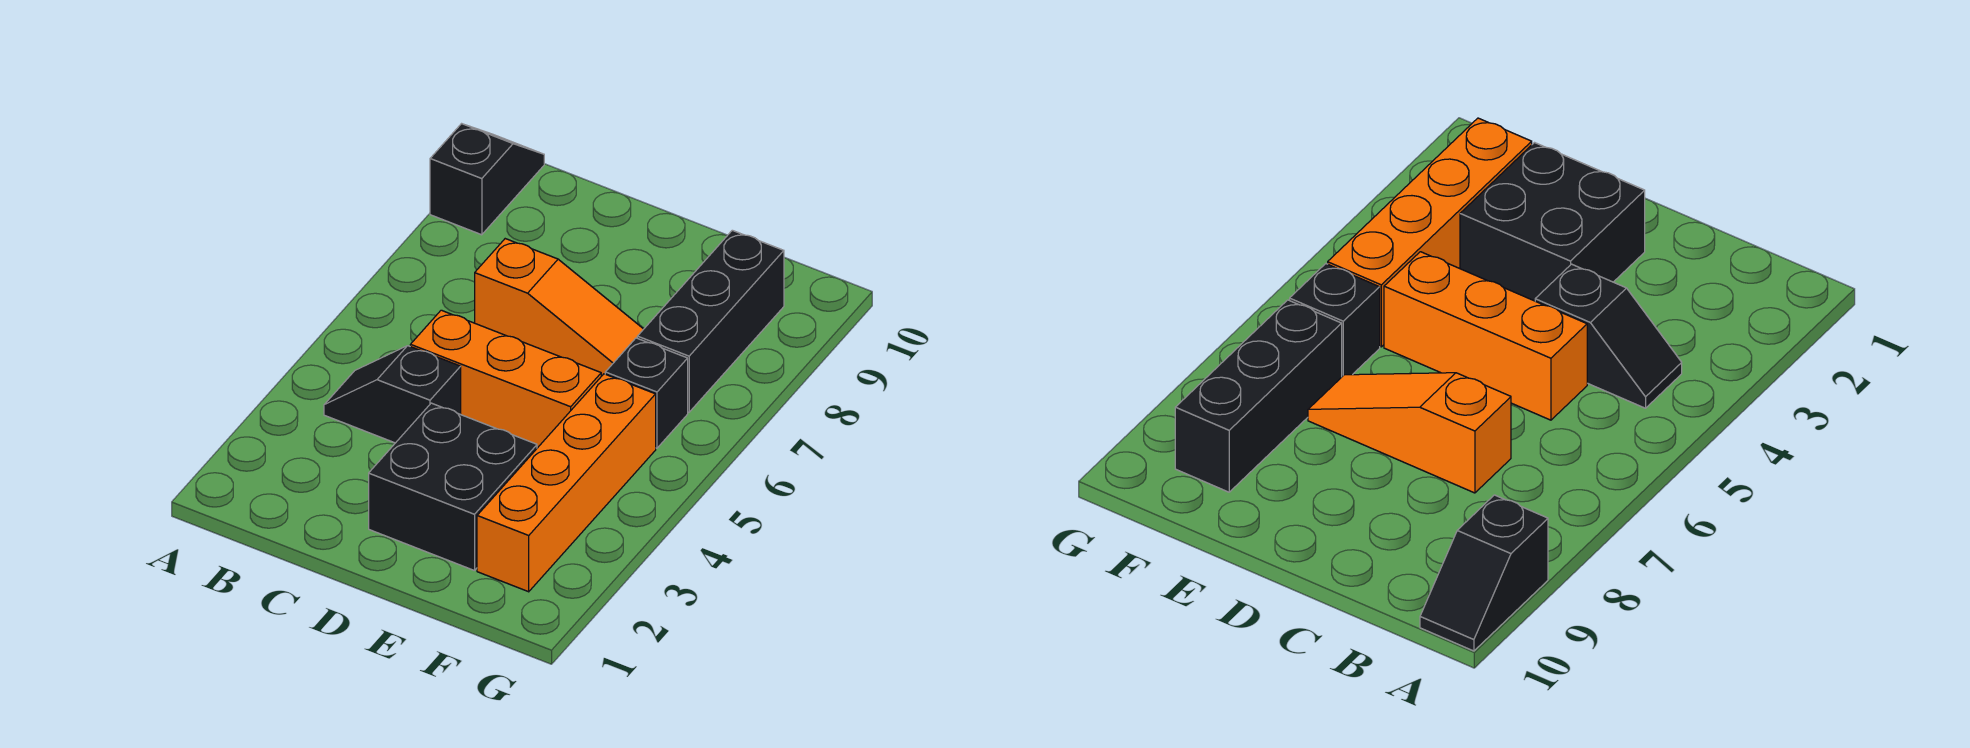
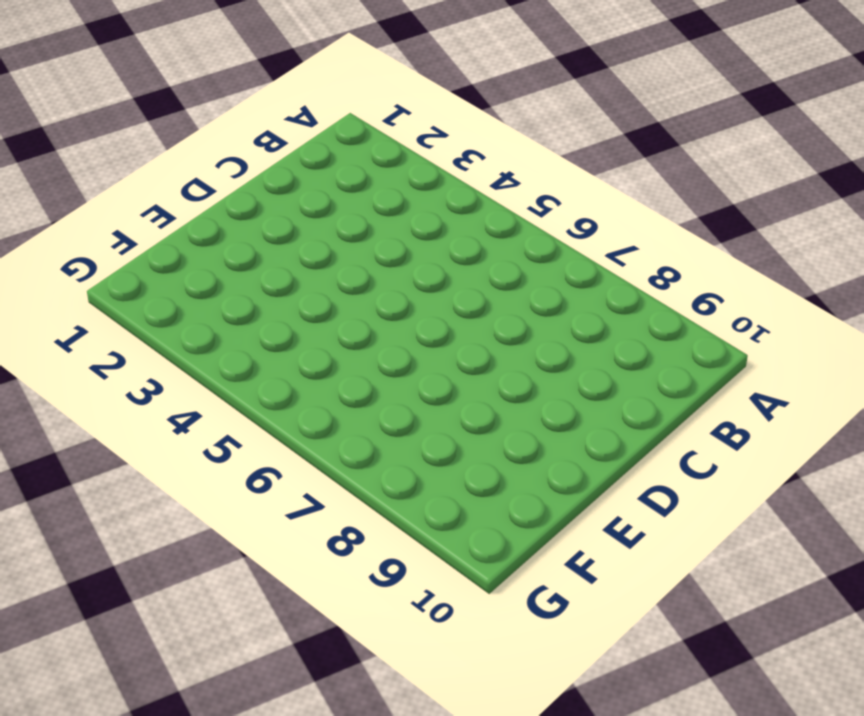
none -> black slope A9:A10 level 1 top 9
none -> black slope B4:C4 level 1 top C

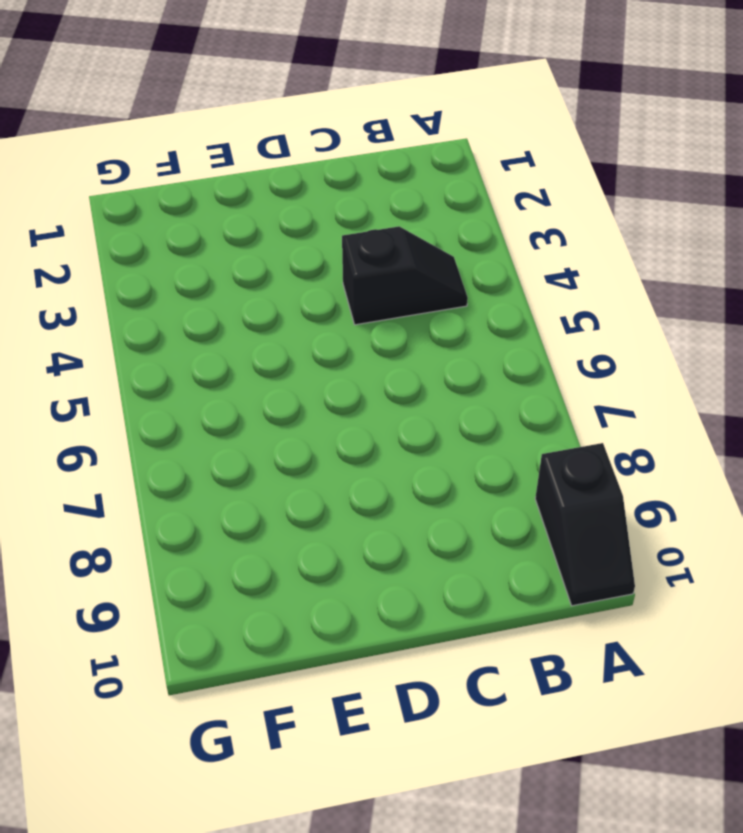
none -> orange brick C5:E5 level 1
none -> orange slope C7:E7 level 1 top C

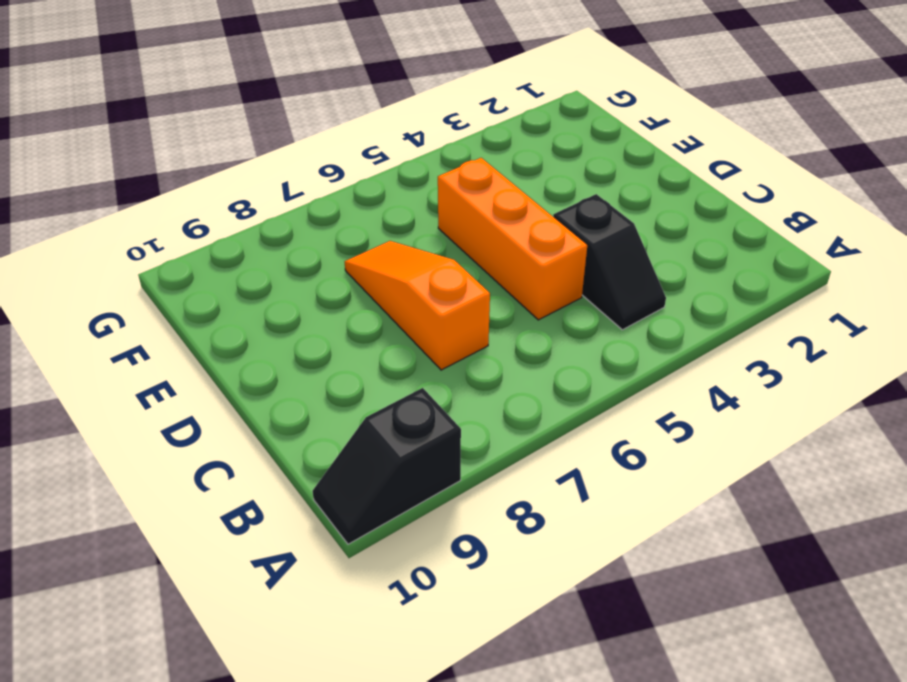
none -> black brick D2:E3 level 1
none -> orange brick F2:F5 level 1

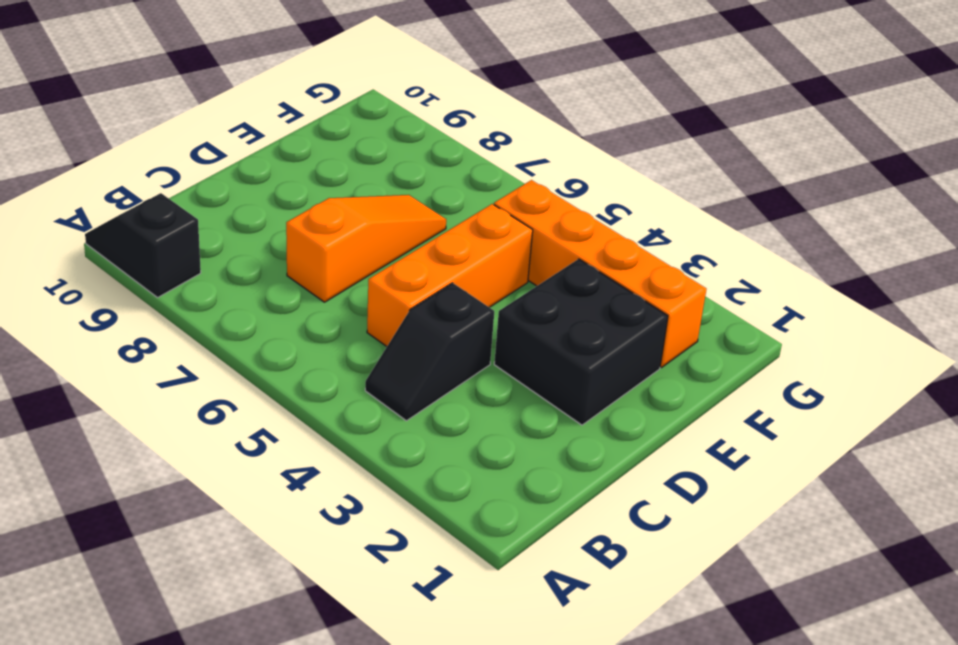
none -> black brick F6 level 1
none -> black brick F7:F9 level 1

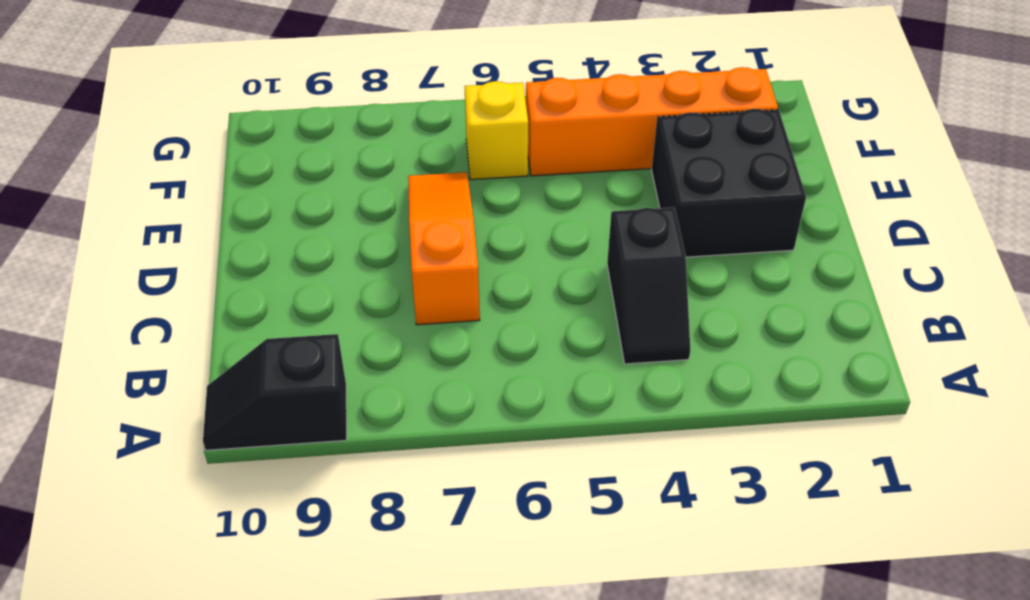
yellow brick F6 level 1 -> black brick F6 level 1
none -> orange brick C5:E5 level 1
none -> black brick F7:F9 level 1

